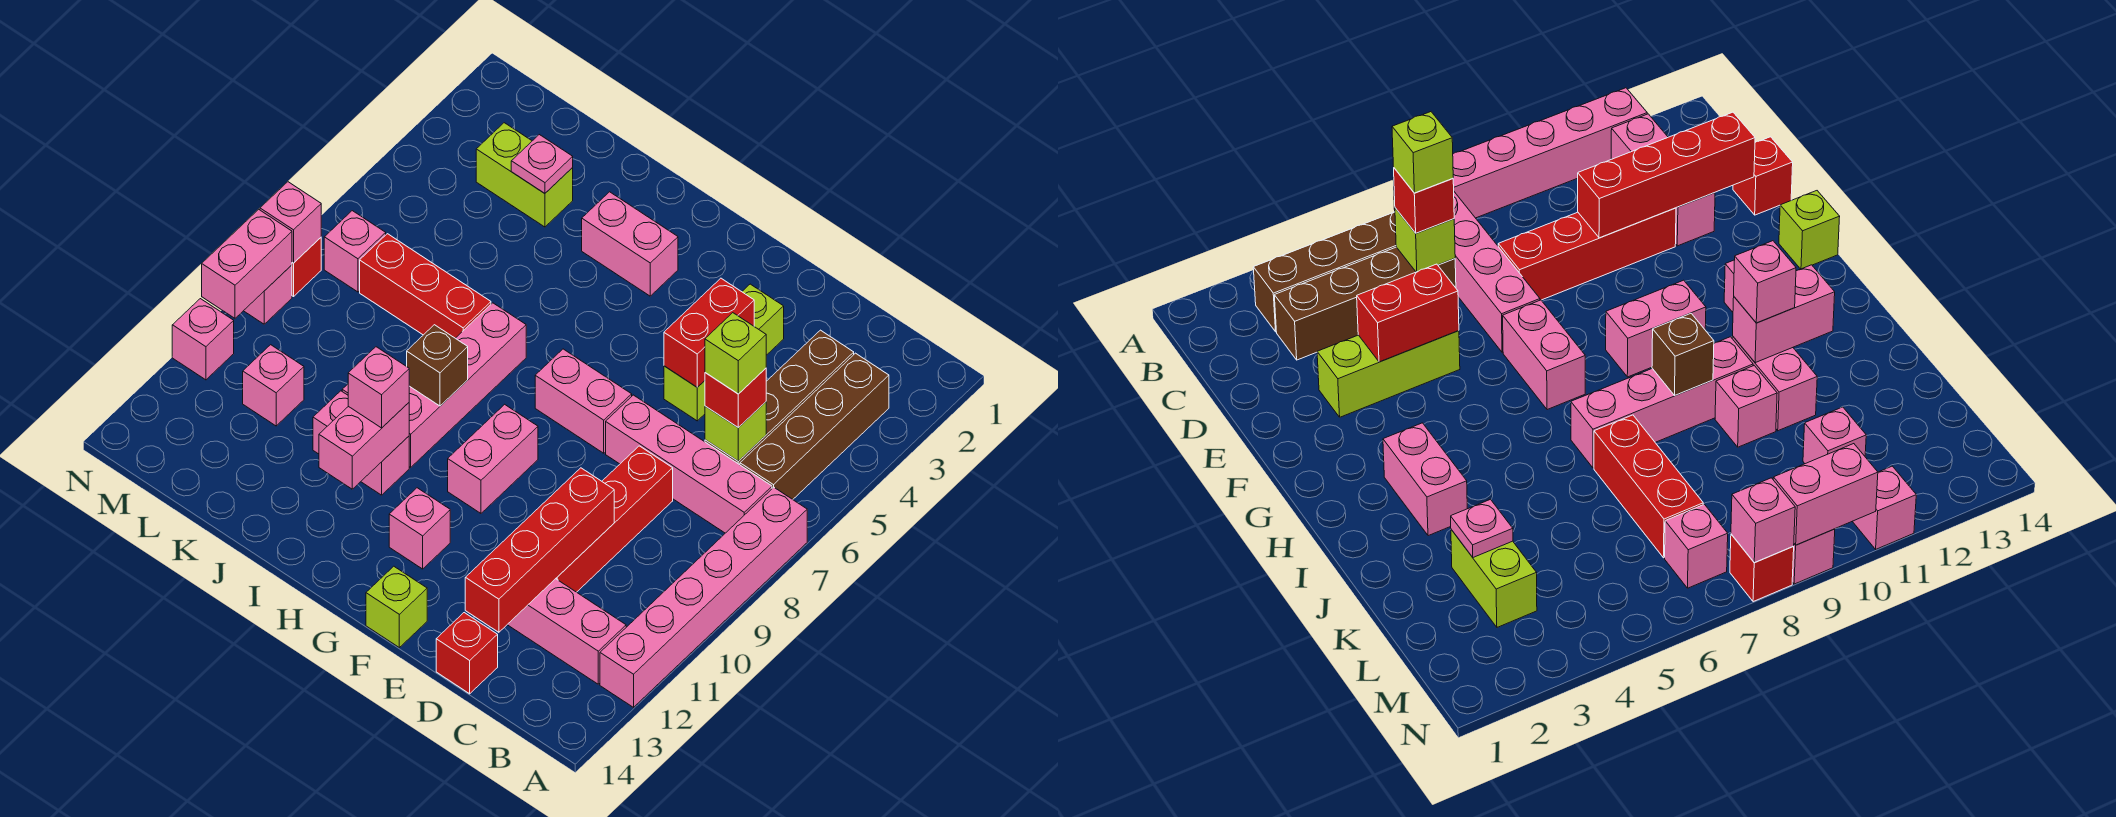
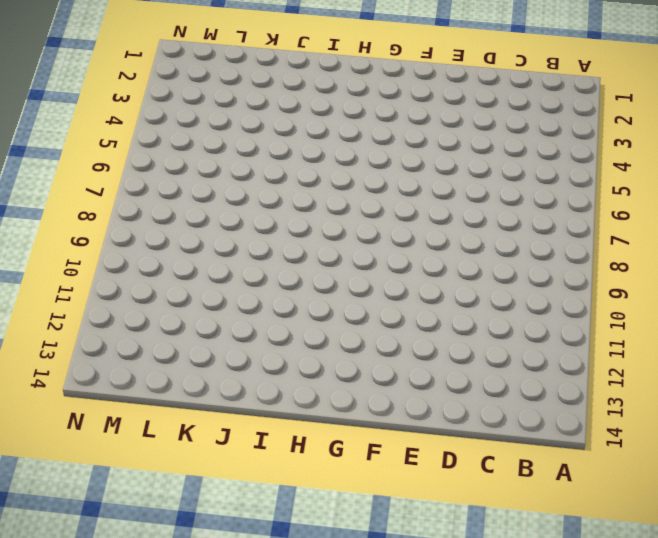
none -> pink brick A7:A12 level 1
none -> brown brick B3:B6 level 1
none -> pink brick B7:E7 level 1
none -> pink brick B12:D12 level 1

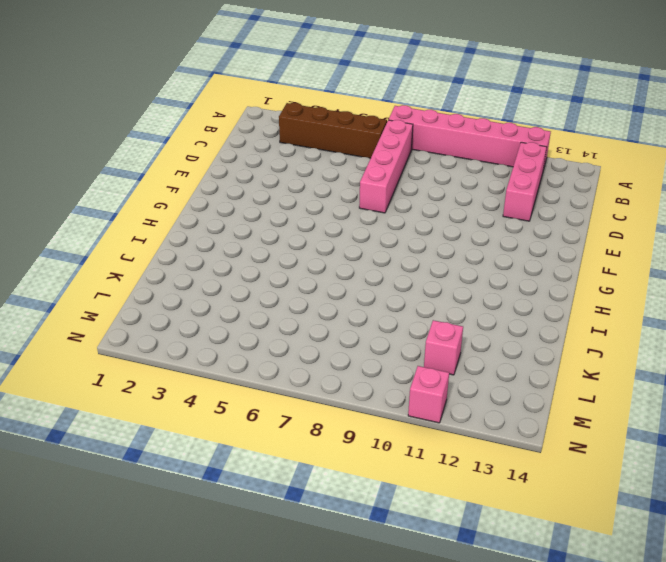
none -> brown brick C3:C6 level 1
none -> red brick D8:D11 level 1
none -> red brick D14 level 1
none -> lime brick E3:E5 level 1

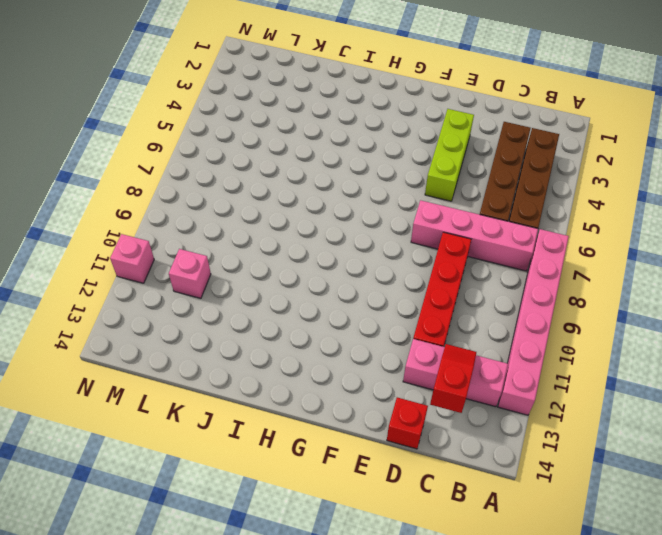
red slope C12:C13 level 2 top 13 -> none
none -> pink brick F7:G7 level 1
none -> lime brick F14 level 1
none -> pink brick G9:G10 level 1
none -> pink brick G12 level 1

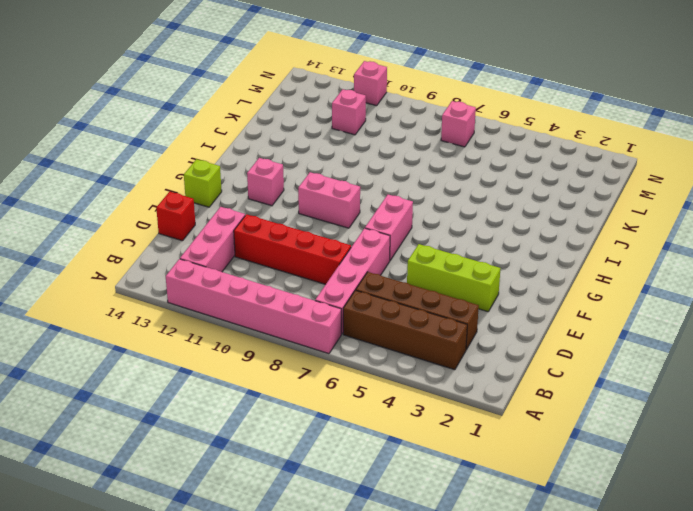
none -> pink brick H3:I3 level 1
none -> pink brick I7:I10 level 1
none -> pink brick I11:J11 level 1
none -> red brick J7:L7 level 1

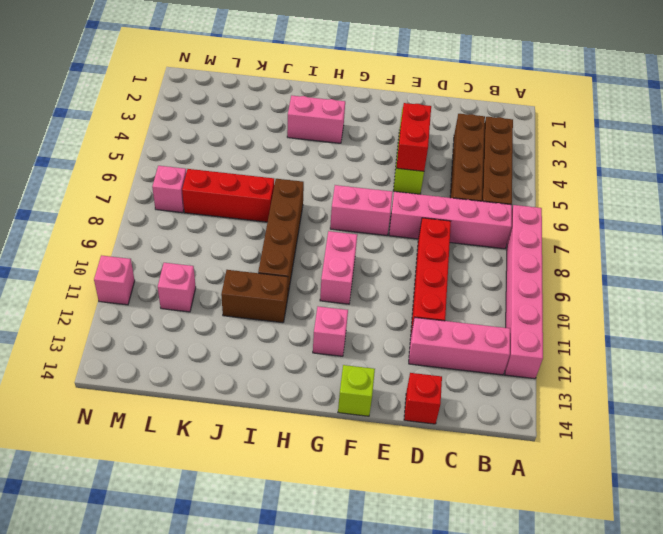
brown brick I7:I10 level 1 -> pink brick I7:I10 level 1
brown brick I11:J11 level 1 -> pink brick I11:J11 level 1
none -> pink brick J10 level 1
none -> lime brick K3:L3 level 1
none -> red brick N8 level 1
none -> pink brick N9 level 1

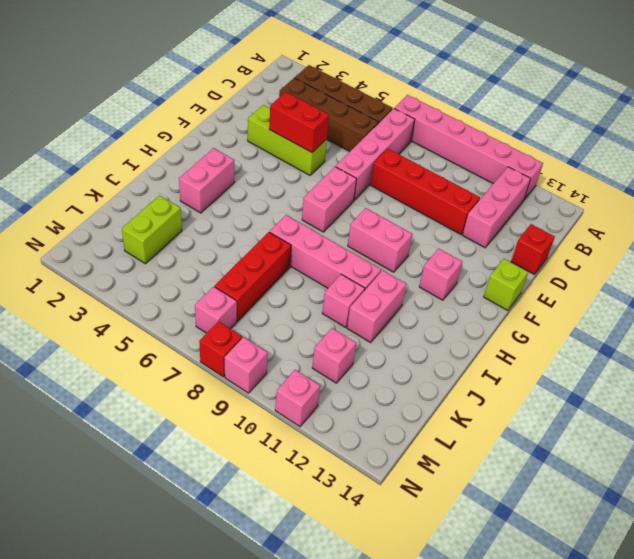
none -> lime brick C6 level 2
none -> red brick D10:D13 level 2
none -> brown brick I9 level 2
none -> pink brick I11:I12 level 2

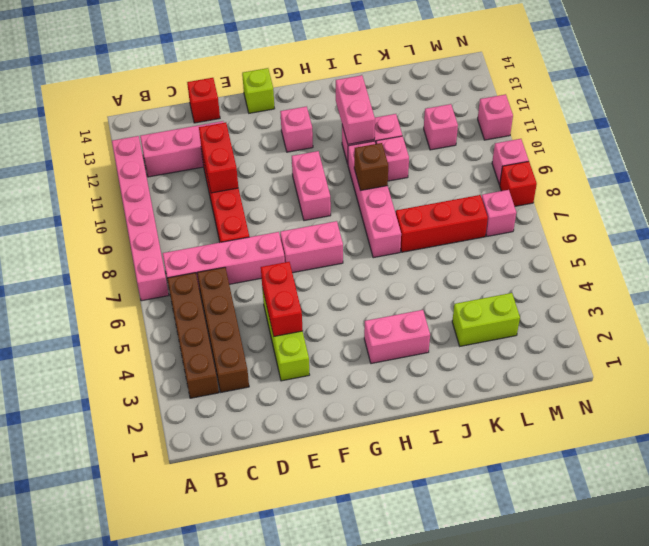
red brick D10:D11 level 2 -> red brick D10:D13 level 2
none -> lime brick C6 level 2
none -> pink plate K3 level 2
none -> pink brick N8 level 2
none -> pink brick N9:N10 level 2

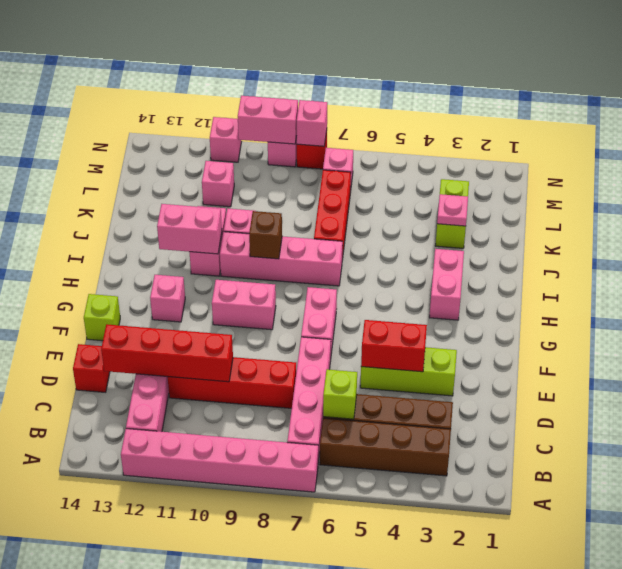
none -> red brick C6 level 3
none -> pink brick I11 level 3
none -> lime brick C6 level 4

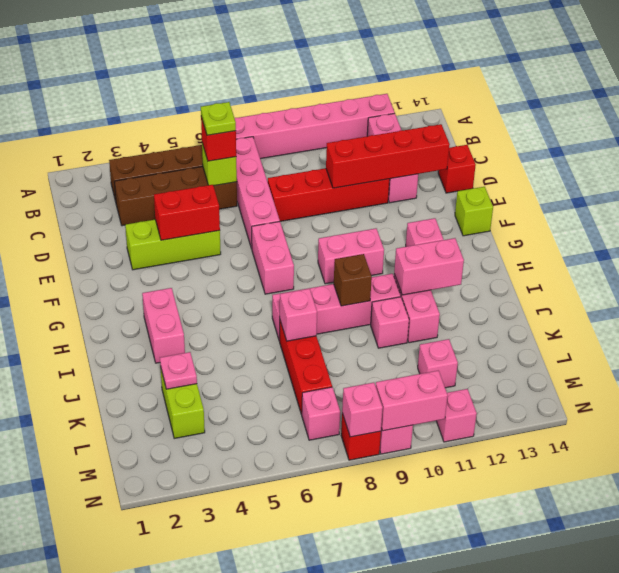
lime plate C6 level 4 -> lime brick C6 level 4
pink brick J7 level 2 -> pink brick I11 level 3

